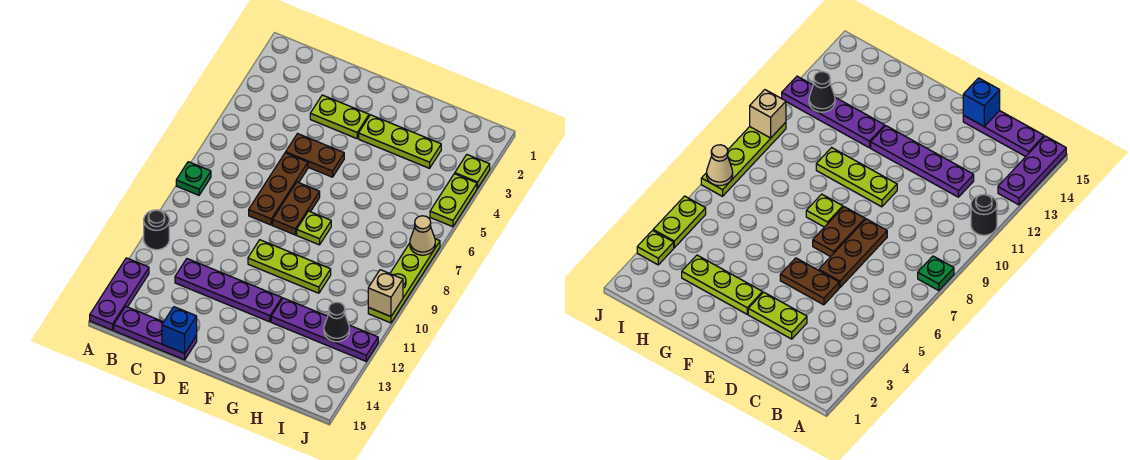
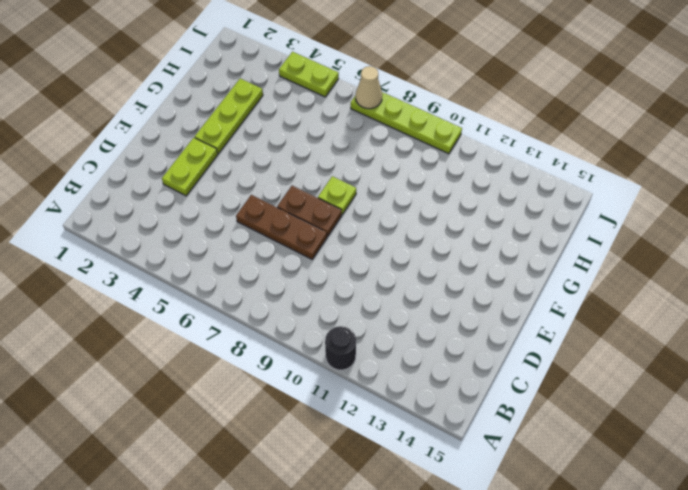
none -> green plate A8 level 1
none -> purple plate A13:A15 level 1
none -> purple plate B15:D15 level 1

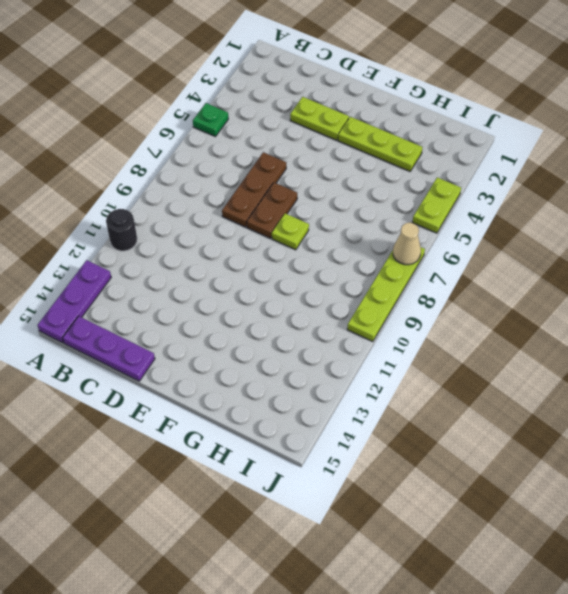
green plate A5 level 1 -> green plate A8 level 1
none -> purple plate C12:F12 level 1
none -> brown plate D5:E5 level 1
none -> lime plate E10:G10 level 1

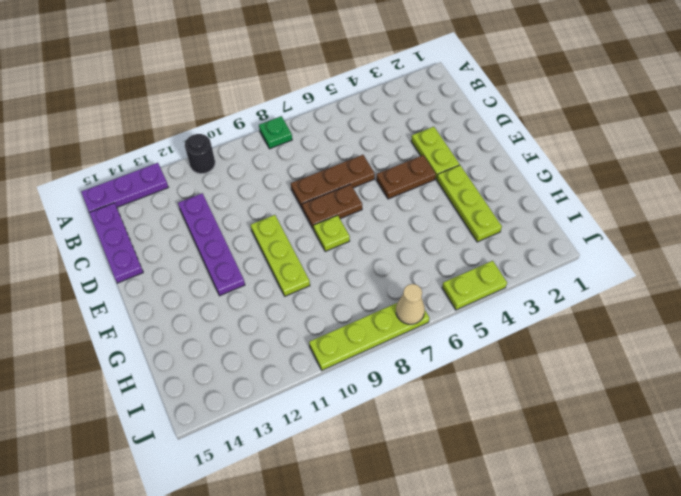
brown plate E4:E5 level 1 -> brown plate D5:E5 level 1
none -> purple plate G12:J12 level 1
none -> lime plate J3 level 1
none -> blue brick D15 level 2

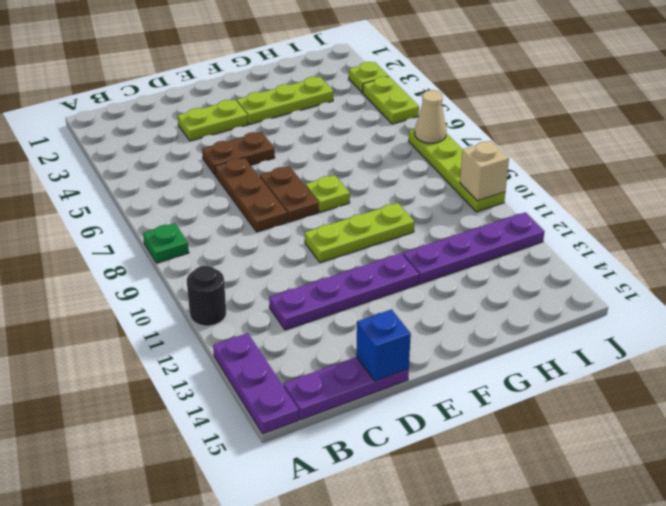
none -> black cone I12 level 2

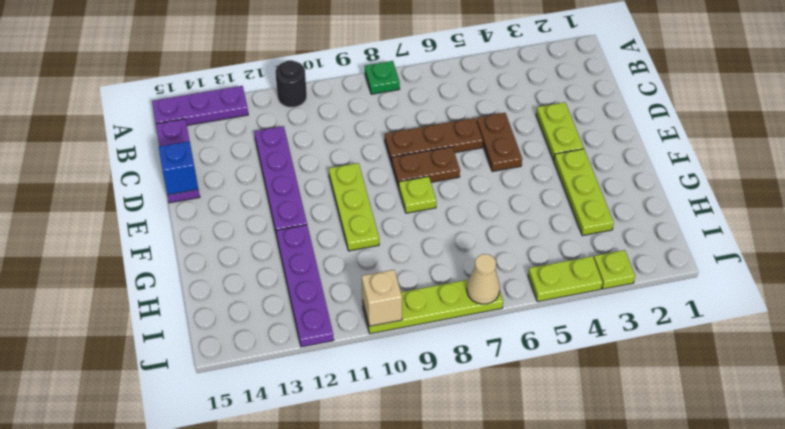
none -> black cone I12 level 2

